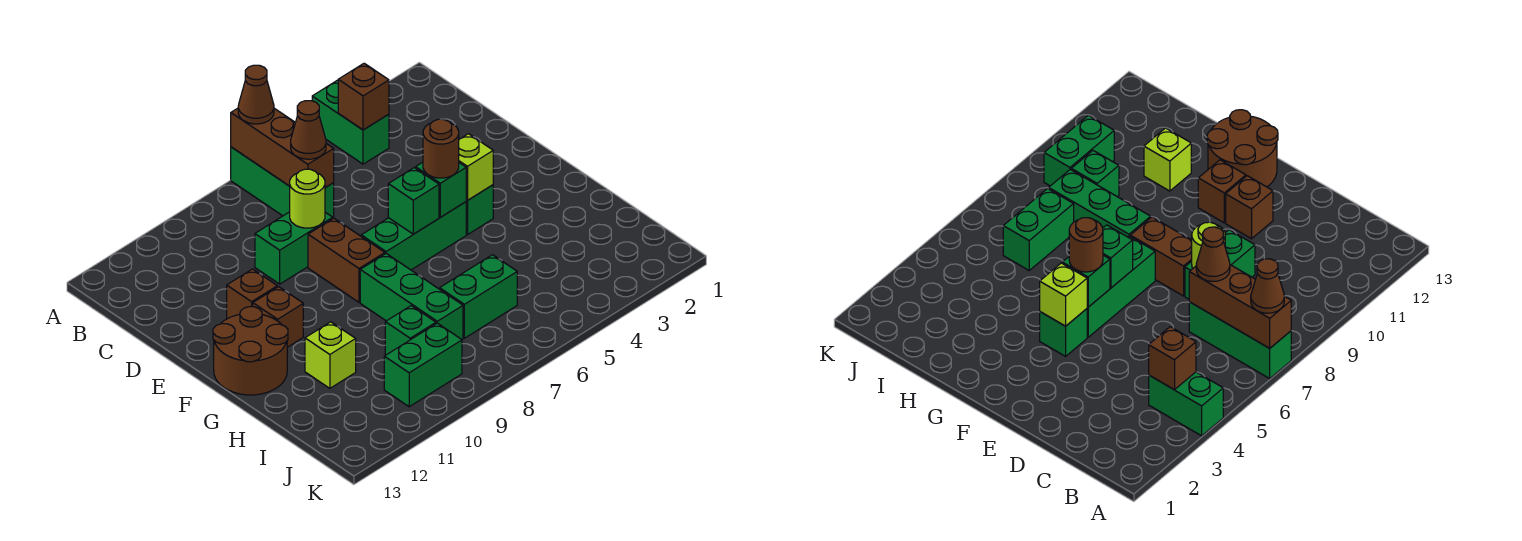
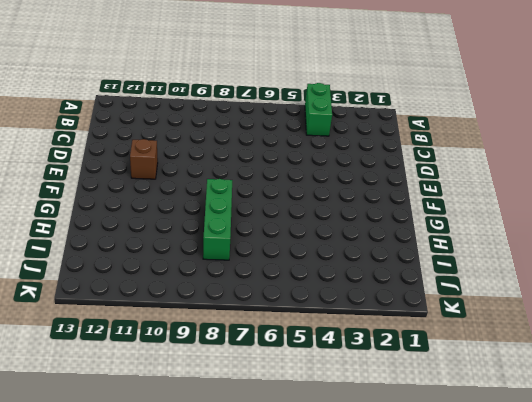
none -> green brick A7:C7 level 1
none -> green brick D8:D9 level 1
none -> brown brick E8:F8 level 1

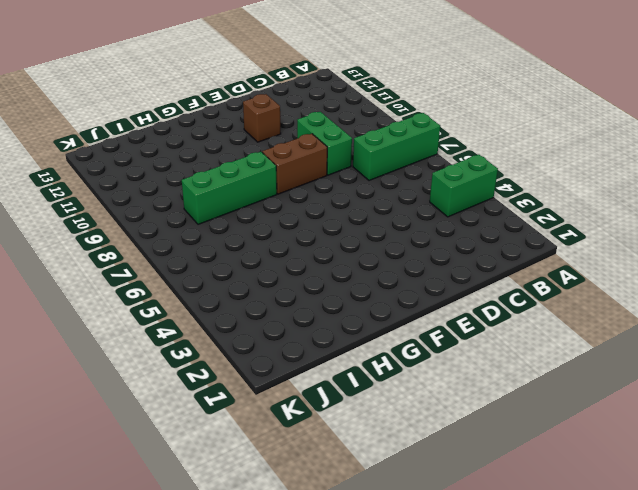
none -> green brick F4 level 1
none -> green brick F5:F7 level 1
none -> brown brick F11 level 1

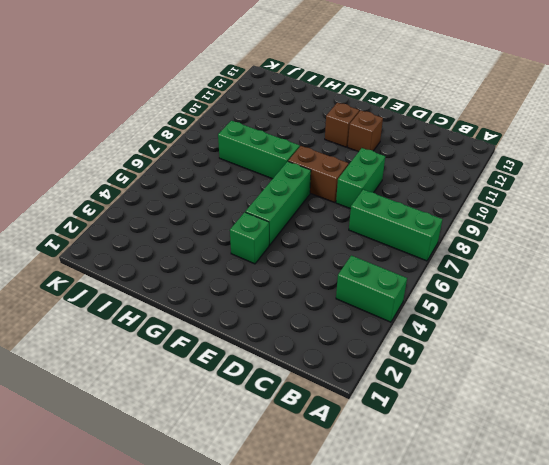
none -> brown round brick F12:G13 level 1
none -> lime brick H11 level 1
none -> green brick I6:I7 level 1

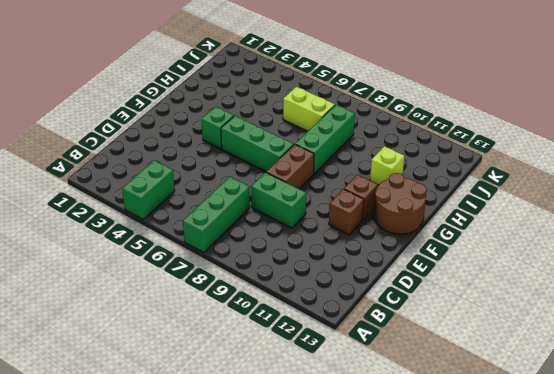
lime brick I6:I7 level 1 -> green brick I6:I7 level 1
none -> green brick I9 level 1
none -> green brick J9:J10 level 1
none -> brown brick A7:C7 level 2

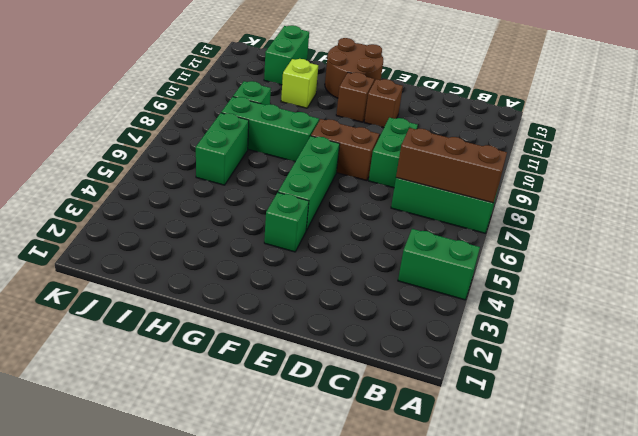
green brick I12:I13 level 1 -> green brick J9:J10 level 1
none -> brown brick B4 level 2
none -> lime round brick D8 level 2
none -> lime brick F4 level 2

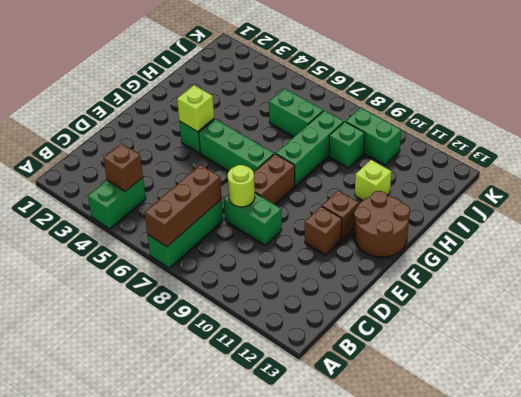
none -> green brick F5 level 2
none -> green brick F6 level 2
none -> brown cone A7 level 3

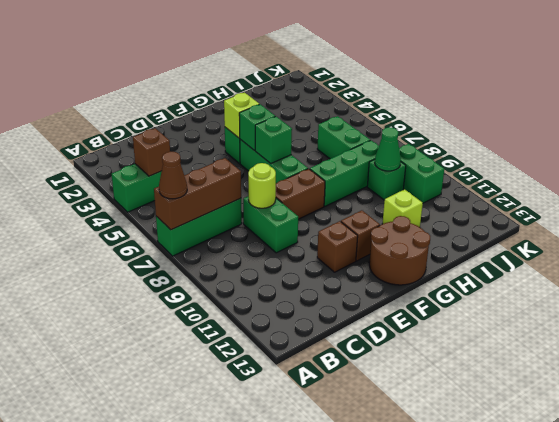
green cone I9 level 2 -> none
none -> brown cone C7 level 3
none -> brown round brick F5 level 3

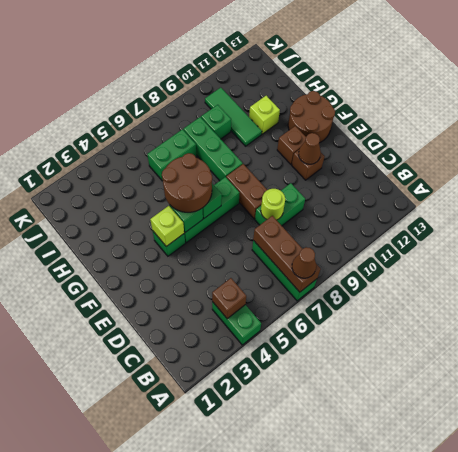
brown cone E11 level 2 -> brown cone C7 level 3
brown round brick F5:G6 level 3 -> brown round brick F5 level 3
green tile H10:J10 level 1 -> green brick J9:J10 level 1

